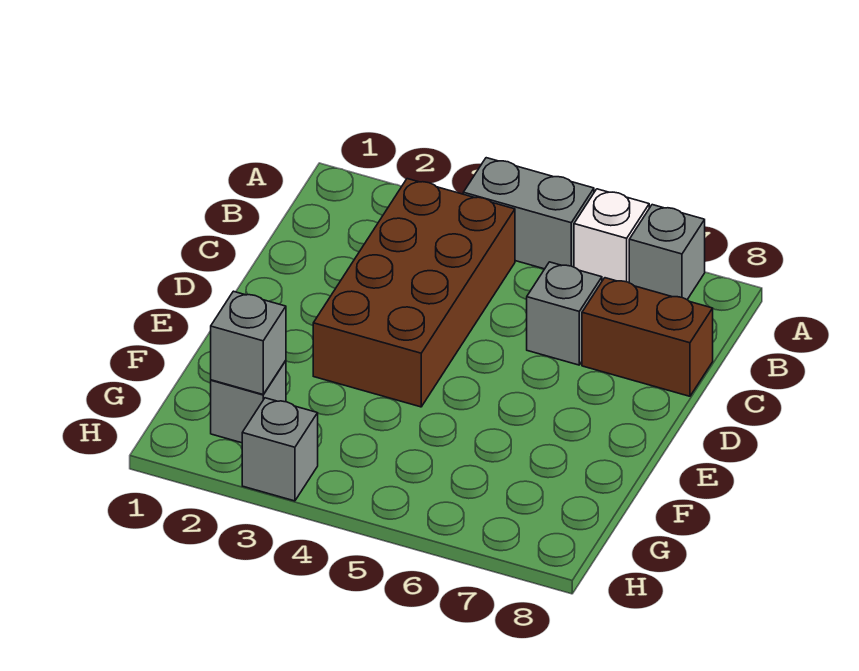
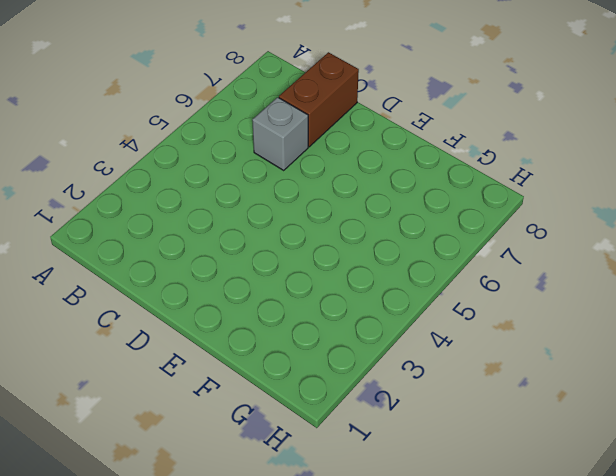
none -> grey brick A4:A5 level 1
none -> white brick A6 level 1

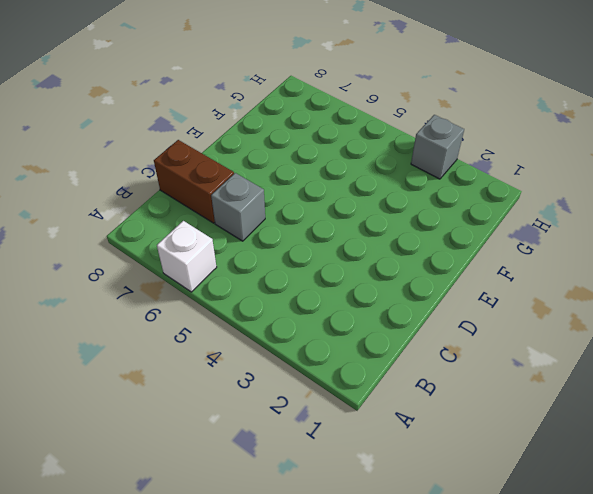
none -> grey brick A4:A5 level 1
none -> grey brick A7 level 1

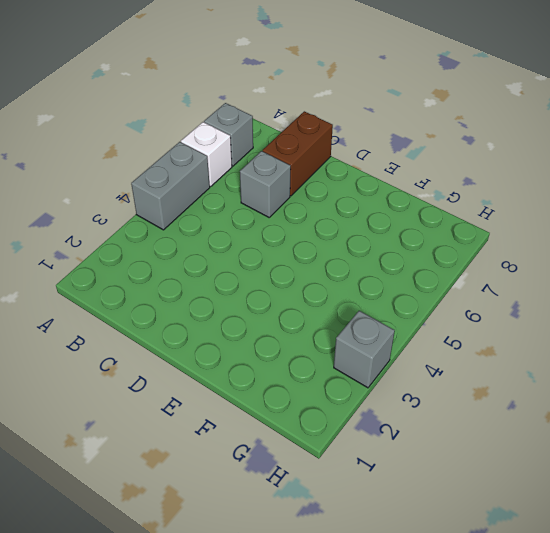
none -> brown brick B3:E4 level 1
none -> grey brick G2 level 1

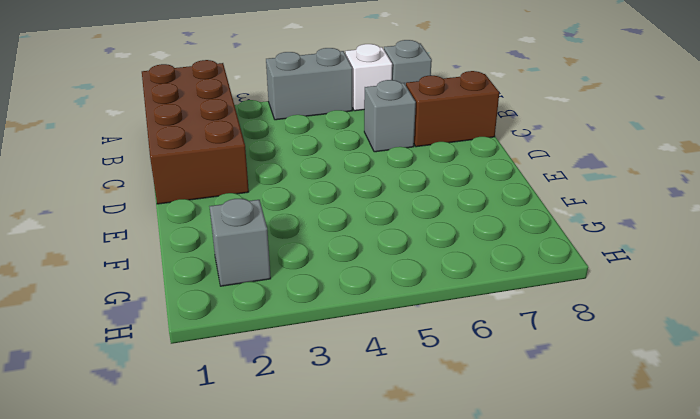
brown brick A1:D2 level 1 -> brown brick B3:E4 level 1
none -> grey brick H3 level 1
none -> grey brick G2 level 2

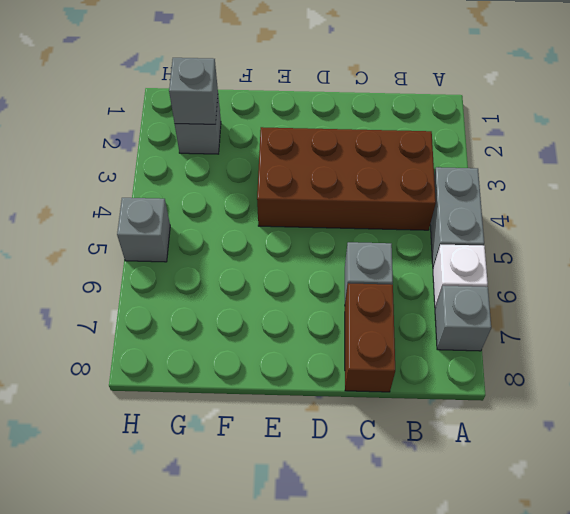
grey brick H5 level 1 -> grey brick H3 level 1

